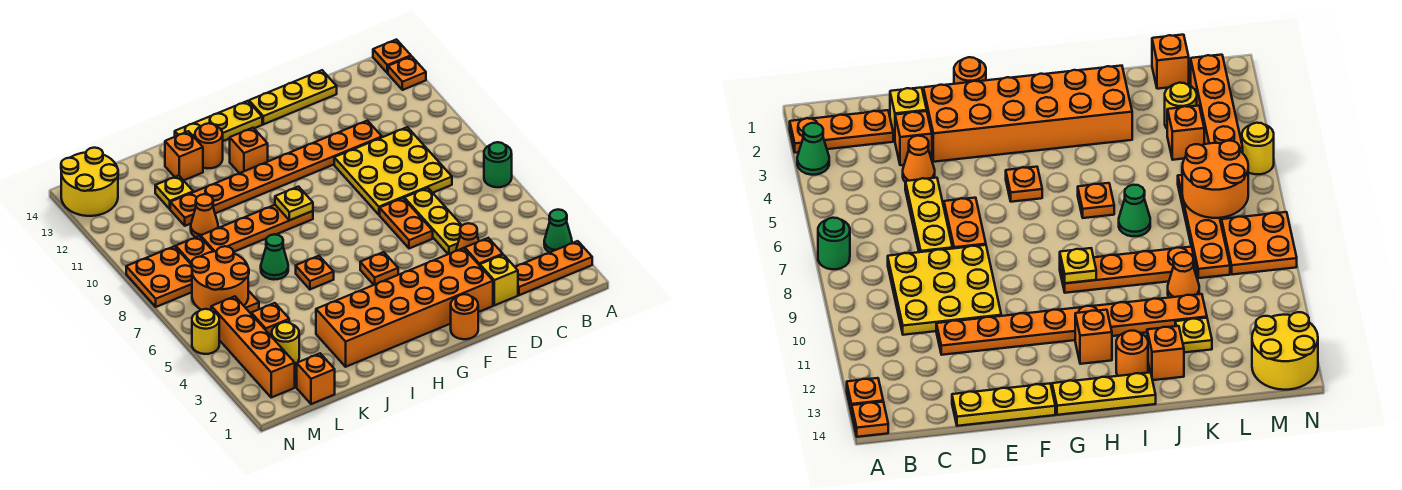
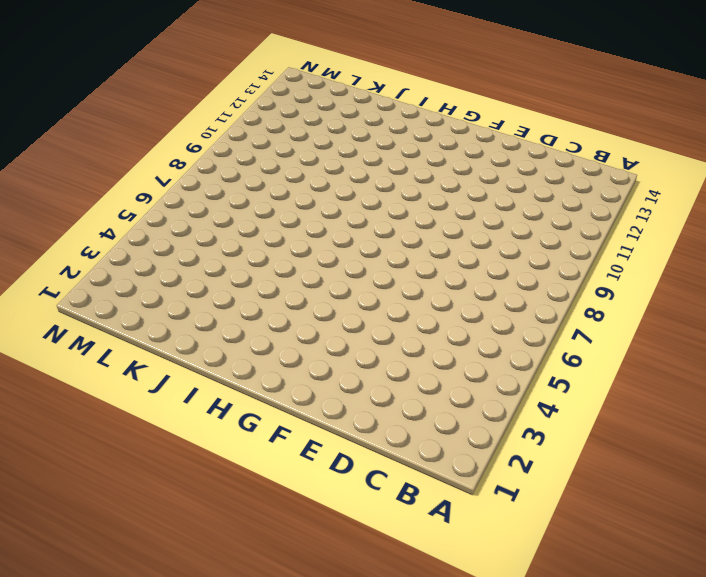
none -> orange plate A2:C2 level 1
none -> green cone A3 level 1
none -> green round brick A7 level 1
none -> orange plate A13 level 1

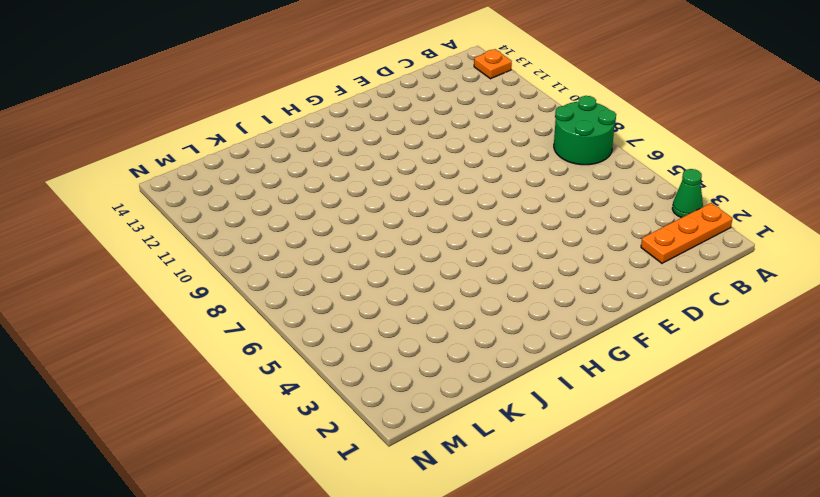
green round brick A7:B8 level 1 -> green round brick A7 level 1
none -> orange plate A14 level 1
none -> yellow plate C8:E10 level 1
none -> yellow brick D2 level 1
none -> orange brick D3 level 1

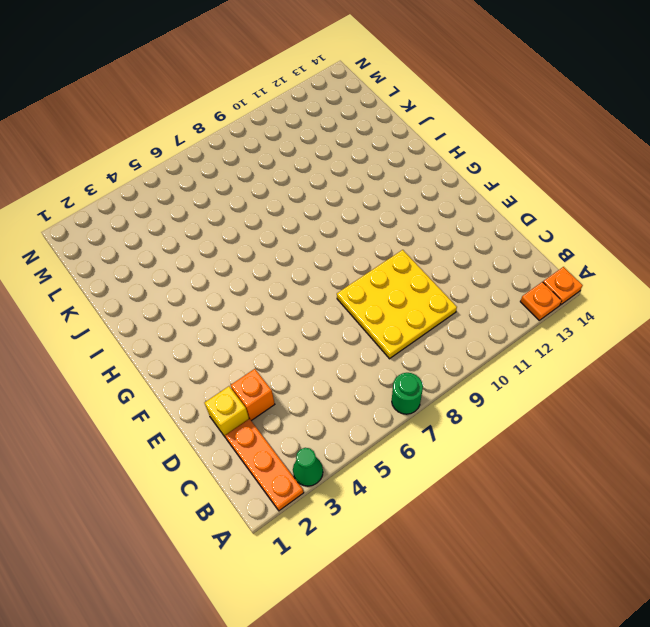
none -> orange cone D4 level 1
none -> yellow plate D5:D7 level 1
none -> orange plate D11:K11 level 1
none -> yellow plate D14:F14 level 1

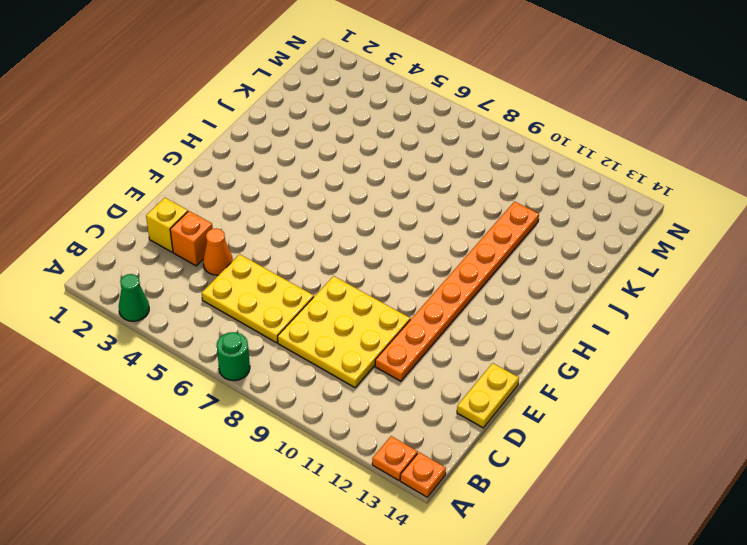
yellow plate C5:D7 level 1 -> yellow plate D5:D7 level 1
yellow plate D14:E14 level 1 -> yellow plate D14:F14 level 1
none -> orange plate A2:C2 level 1
none -> orange brick E2:J3 level 1
none -> orange plate E6:E7 level 1
none -> orange round brick F1 level 1

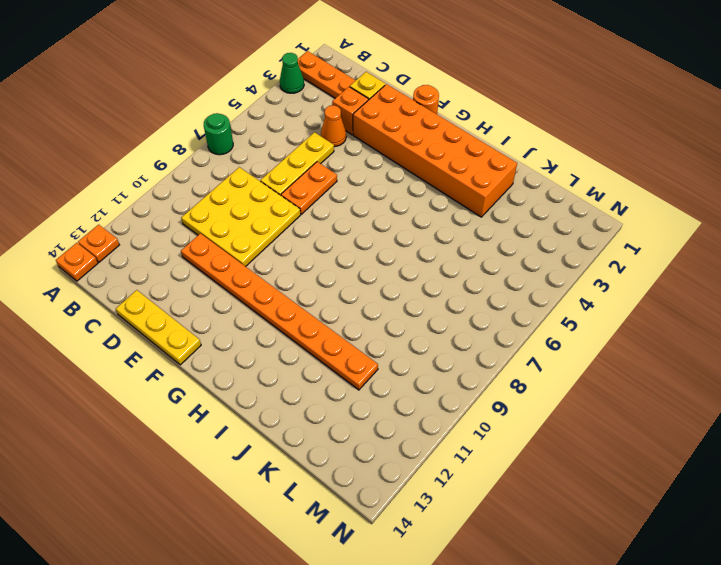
none -> orange plate G5 level 1
none -> yellow plate G14:I14 level 1
none -> orange plate H9:K9 level 1
none -> orange brick H12 level 1

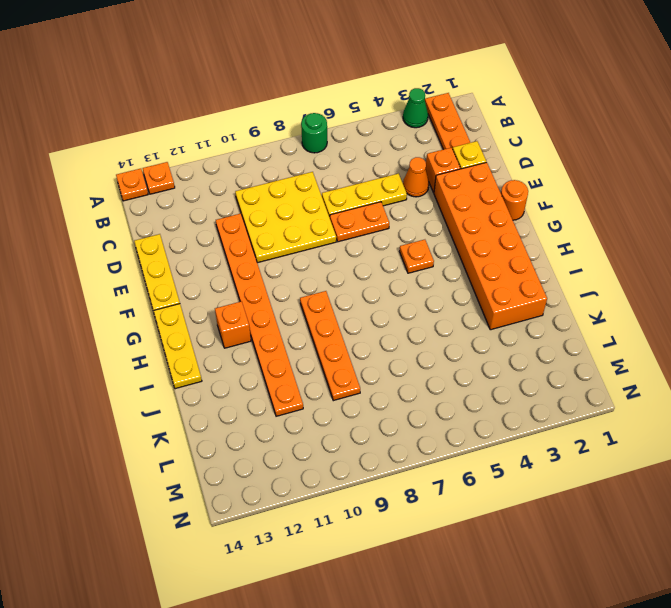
none -> orange plate I6 level 1
none -> orange round brick I13 level 1
none -> green cone J7 level 1
none -> orange brick J13 level 1

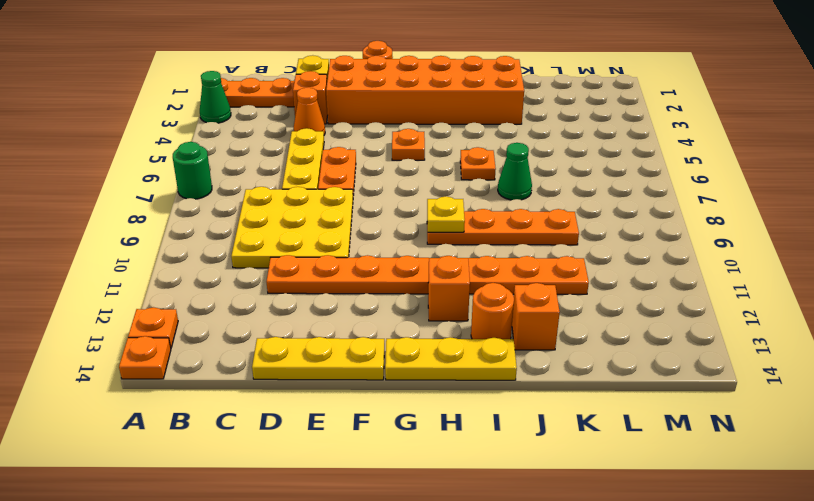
none -> orange cone K10 level 1
none -> yellow plate K12 level 1
none -> orange brick L1 level 1
none -> yellow round brick L3 level 1

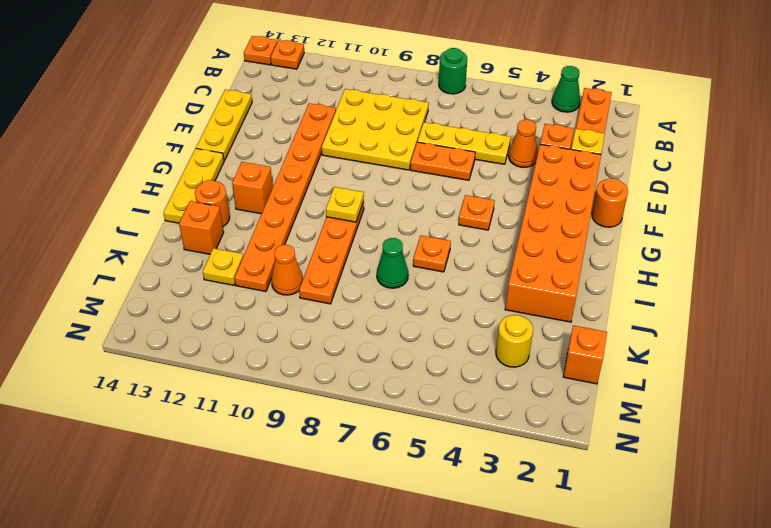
none -> orange brick L4 level 1
none -> orange plate L6:L9 level 1
none -> orange brick M2:M5 level 1
none -> orange plate M8:N9 level 1

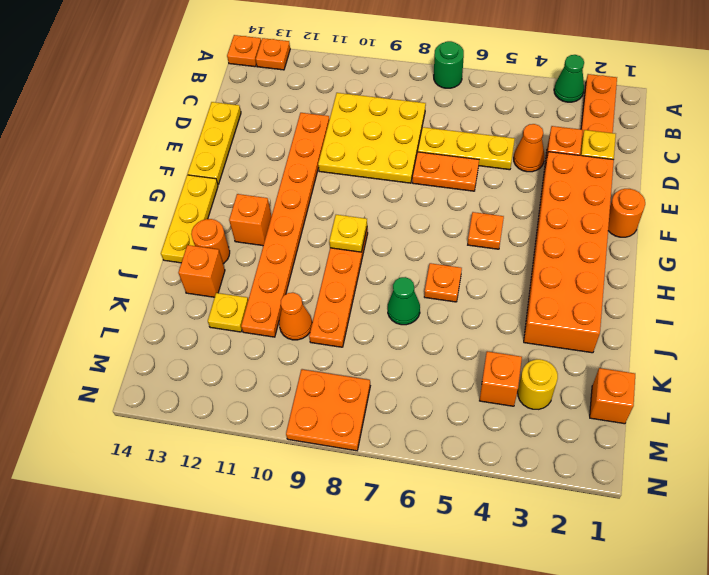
none -> orange plate L6:L9 level 1
none -> orange brick M2:M5 level 1
none -> yellow round brick M13:N14 level 1
none -> yellow round brick N5 level 1

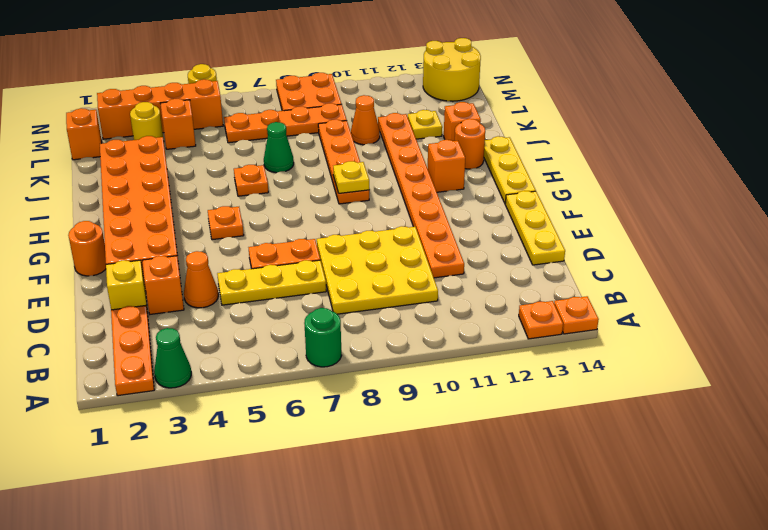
none -> orange round brick L6:M7 level 2

